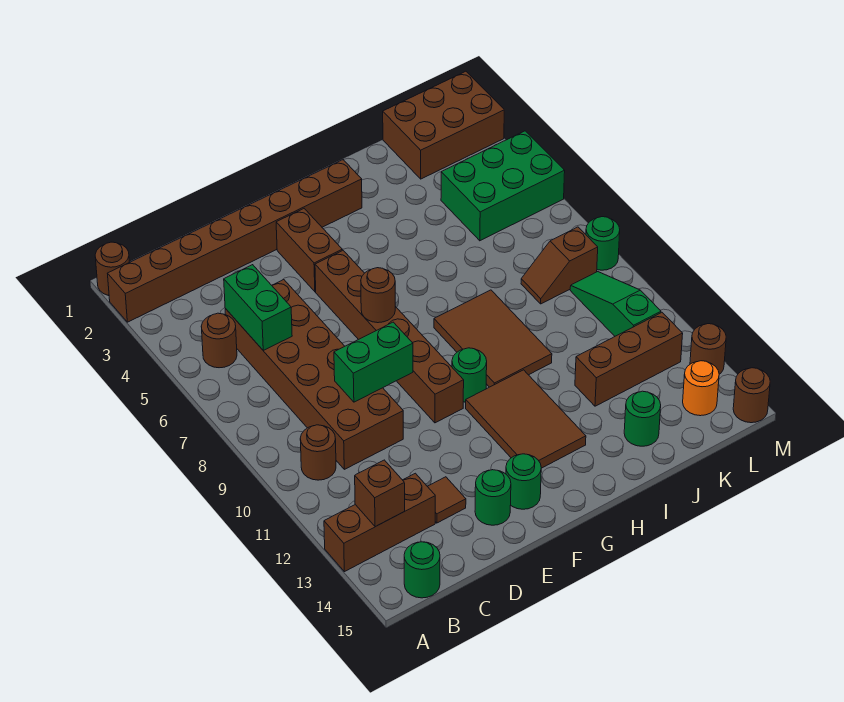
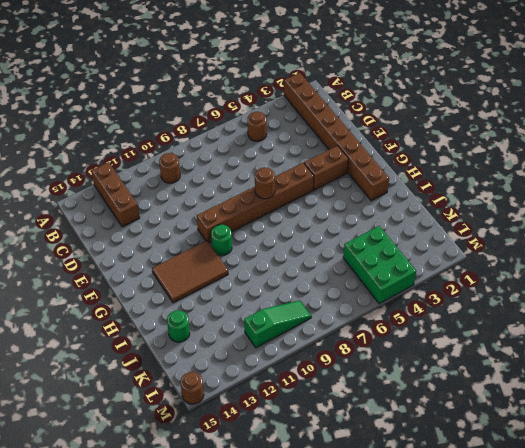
none -> brown round brick A1 level 1
none -> green round brick B15 level 1
none -> brown brick C5:D10 level 1

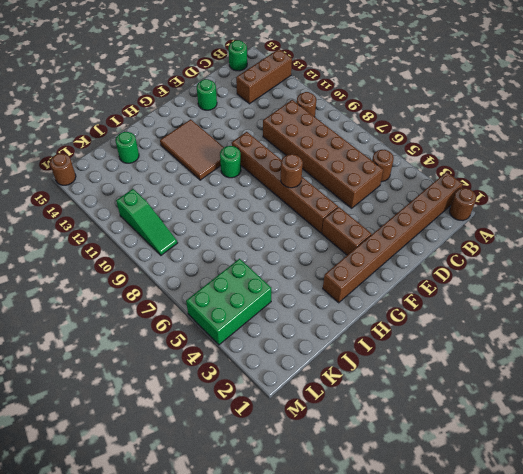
none -> brown tile D13 level 1
none -> green round brick F14 level 1
none -> brown tile H8:I10 level 1

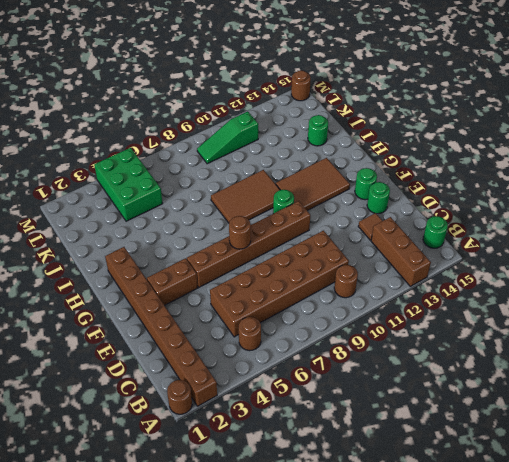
none -> brown brick J12:L12 level 1
none -> brown brick K1:M2 level 1
none -> brown slope K8:L8 level 1 top L

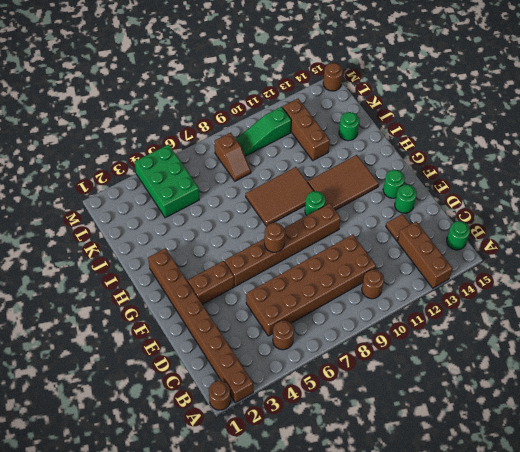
none -> brown brick K1:M2 level 1
none -> orange round brick L14 level 1
none -> green round brick M8 level 1

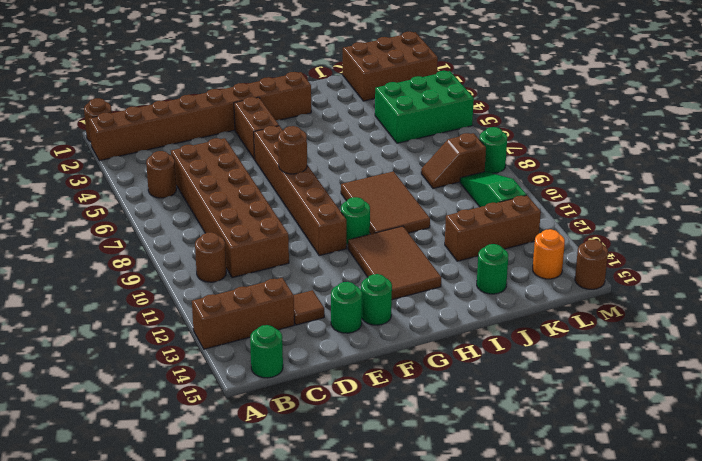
none -> brown round brick M13 level 1
none -> brown brick B13 level 2
none -> green brick C5:C6 level 2

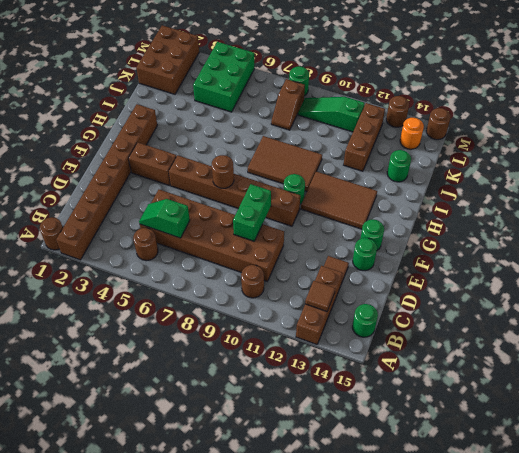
brown tile B13 level 2 -> brown brick B13 level 2
green slope C5:C6 level 2 top 6 -> green brick C5:C6 level 2

